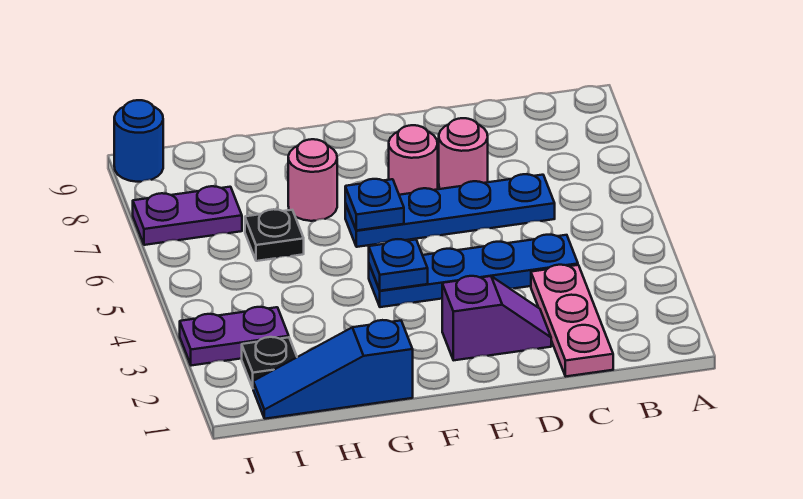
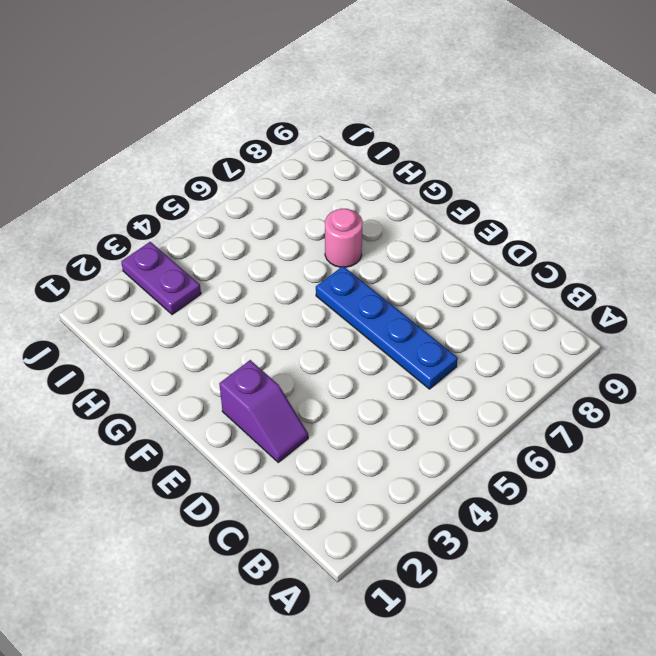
none -> pink plate C1:C3 level 1
none -> blue plate C4:F4 level 1
none -> pink round brick D7 level 1

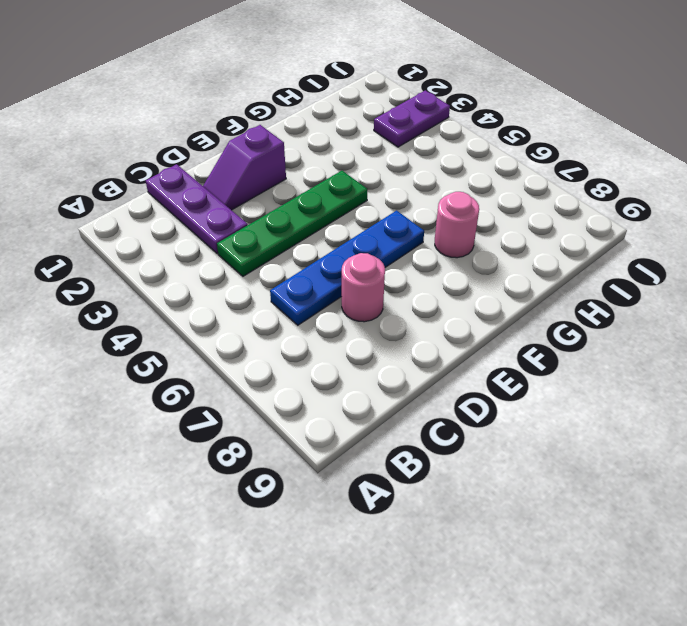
purple plate C1:C3 level 1 -> pink plate C1:C3 level 1
green plate C4:F4 level 1 -> blue plate C4:F4 level 1
none -> pink round brick E7 level 1
none -> blue slope G1:I1 level 1 top G
none -> black plate H6 level 1

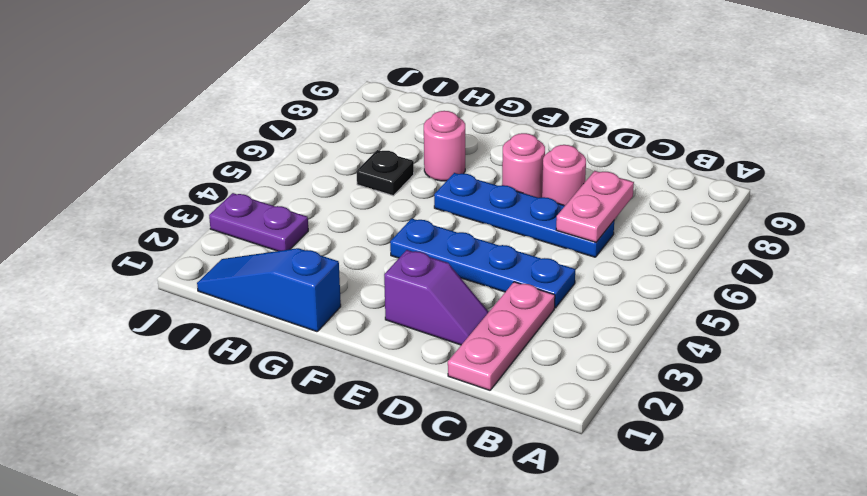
pink plate C6:C7 level 2 -> none
none -> black plate I2 level 1
none -> purple plate I7:J7 level 1
none -> blue round brick J9 level 1

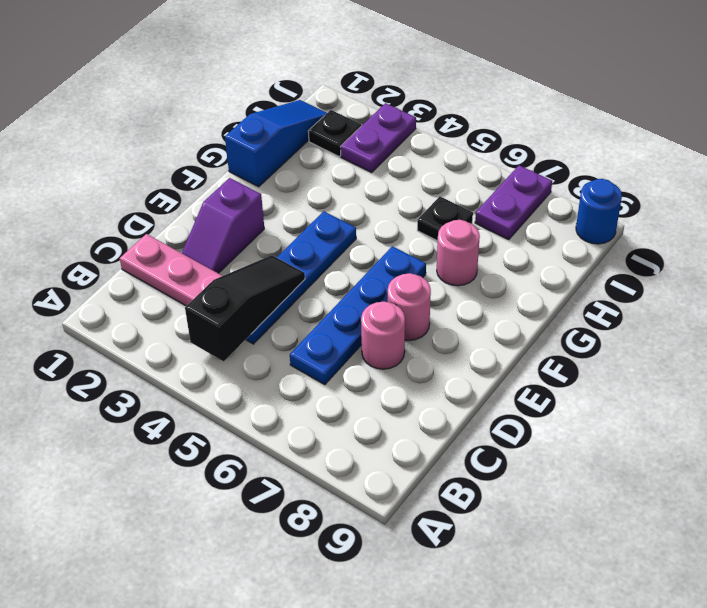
black slope B4:D4 level 2 top B -> none
none -> blue plate F4 level 2
none -> blue plate F6 level 2

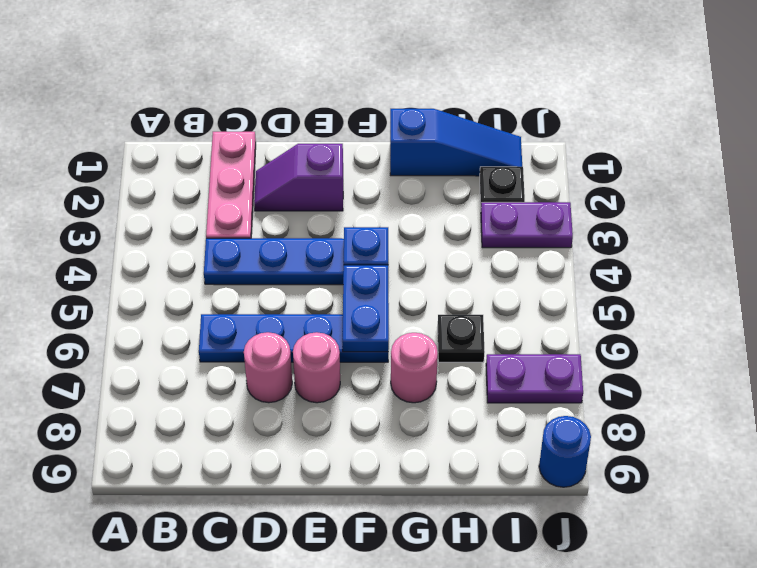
blue plate F5:F6 level 2 -> blue plate F6 level 2

